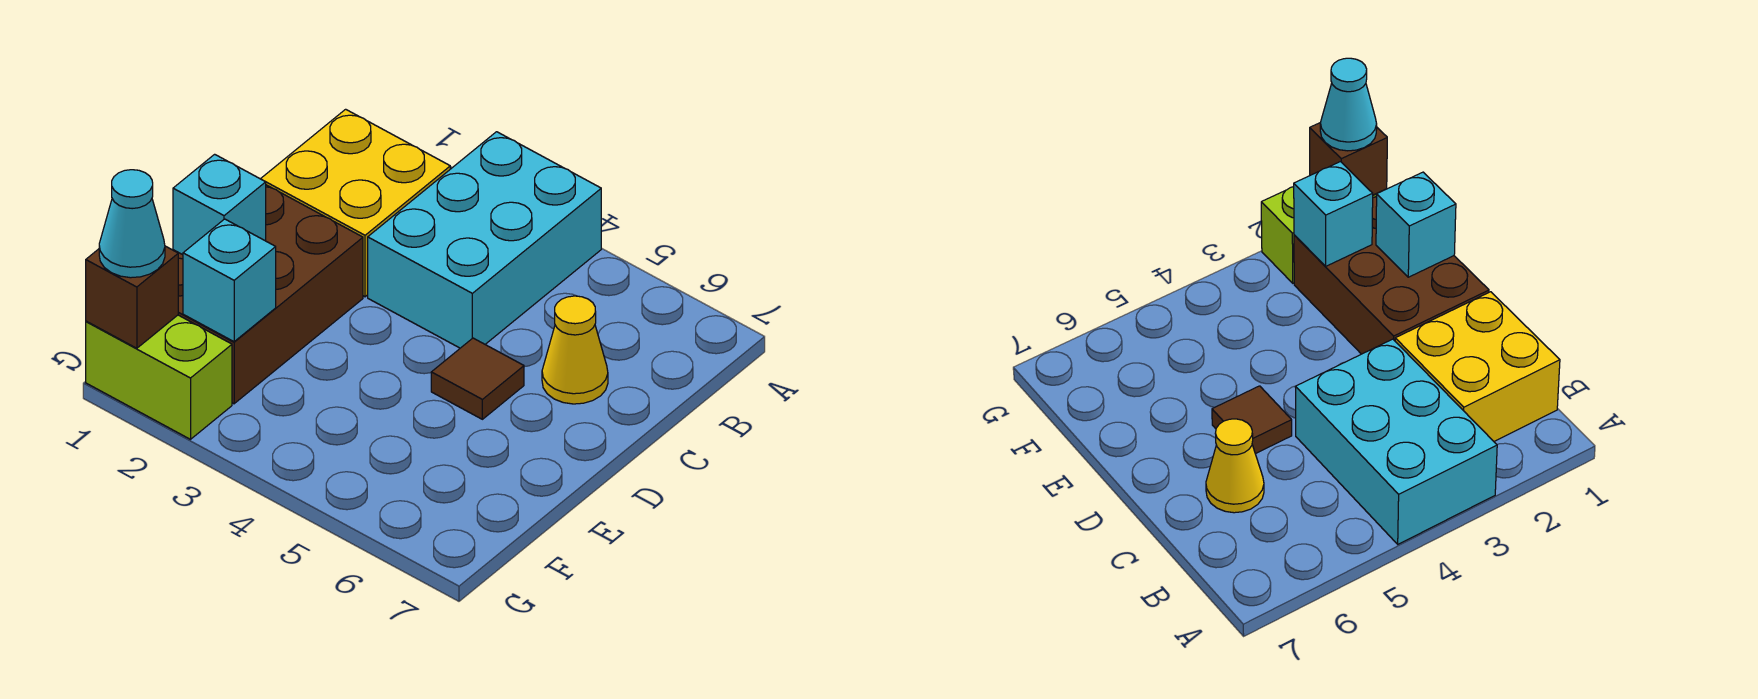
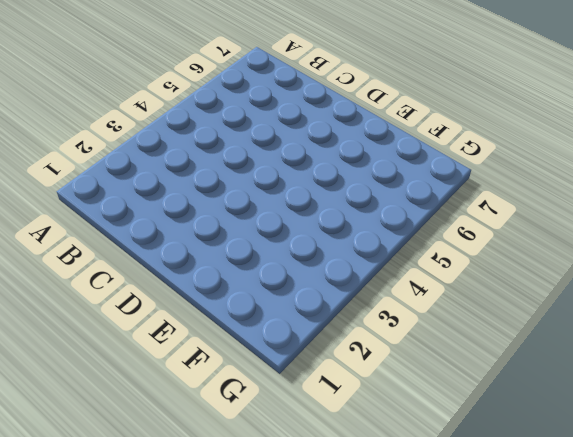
none -> cyan brick A3:C4 level 1
none -> yellow brick B1:C2 level 1

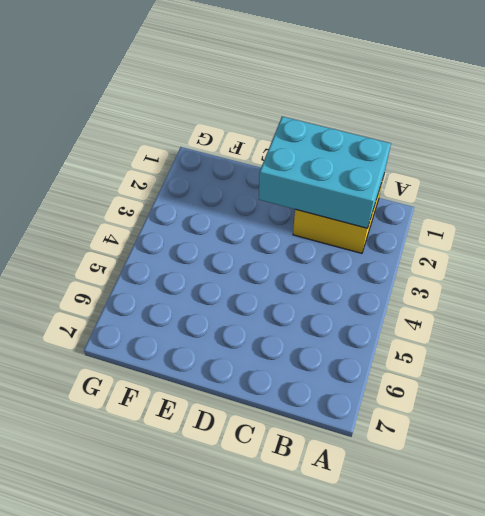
cyan brick B1:D2 level 2 -> cyan brick A3:C4 level 1
none -> yellow cone C6 level 1
none -> brown brick D1:F2 level 1

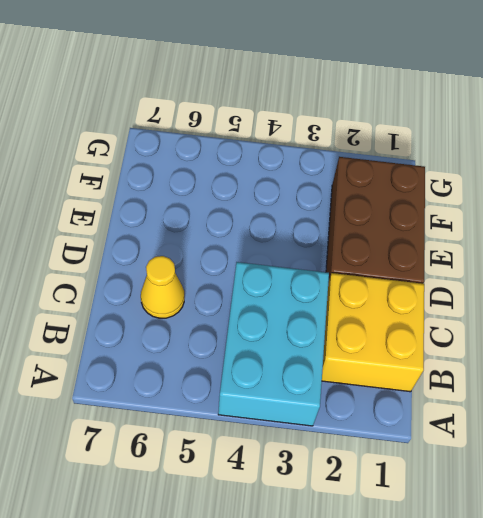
none -> brown tile D5 level 1
none -> lime brick G1:G2 level 1

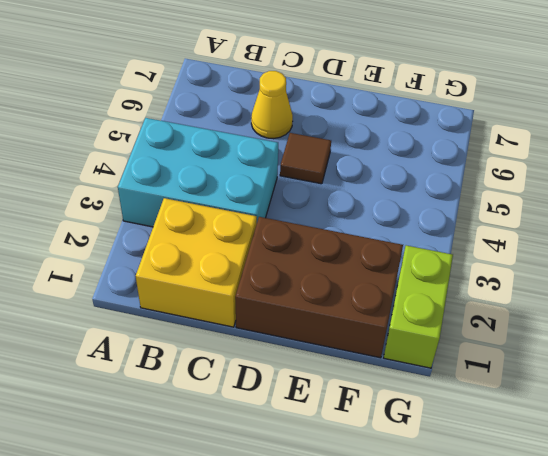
none -> cyan brick E1 level 2
none -> cyan brick F2 level 2

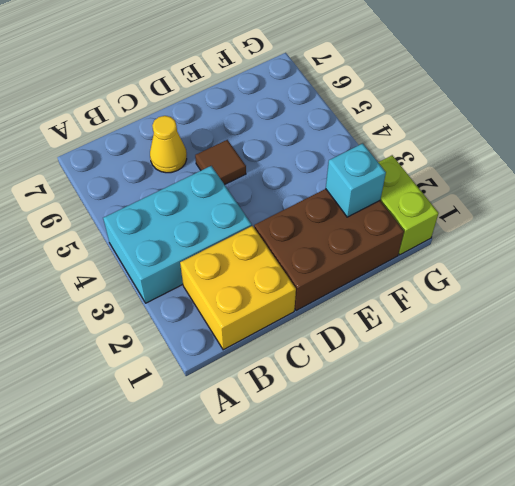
none -> cyan brick E1 level 2
none -> brown brick G1 level 2

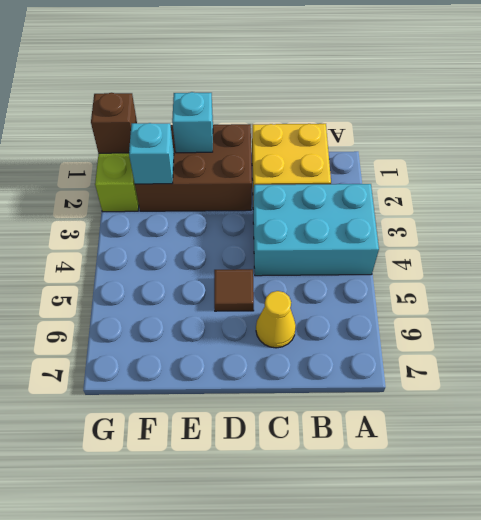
none -> cyan cone G1 level 3

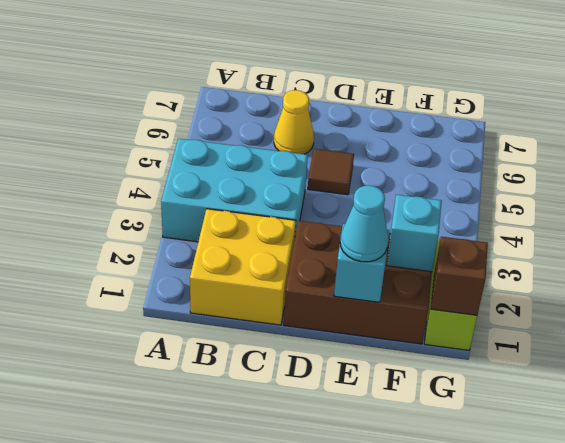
cyan cone E1 level 3 -> cyan cone G1 level 3

